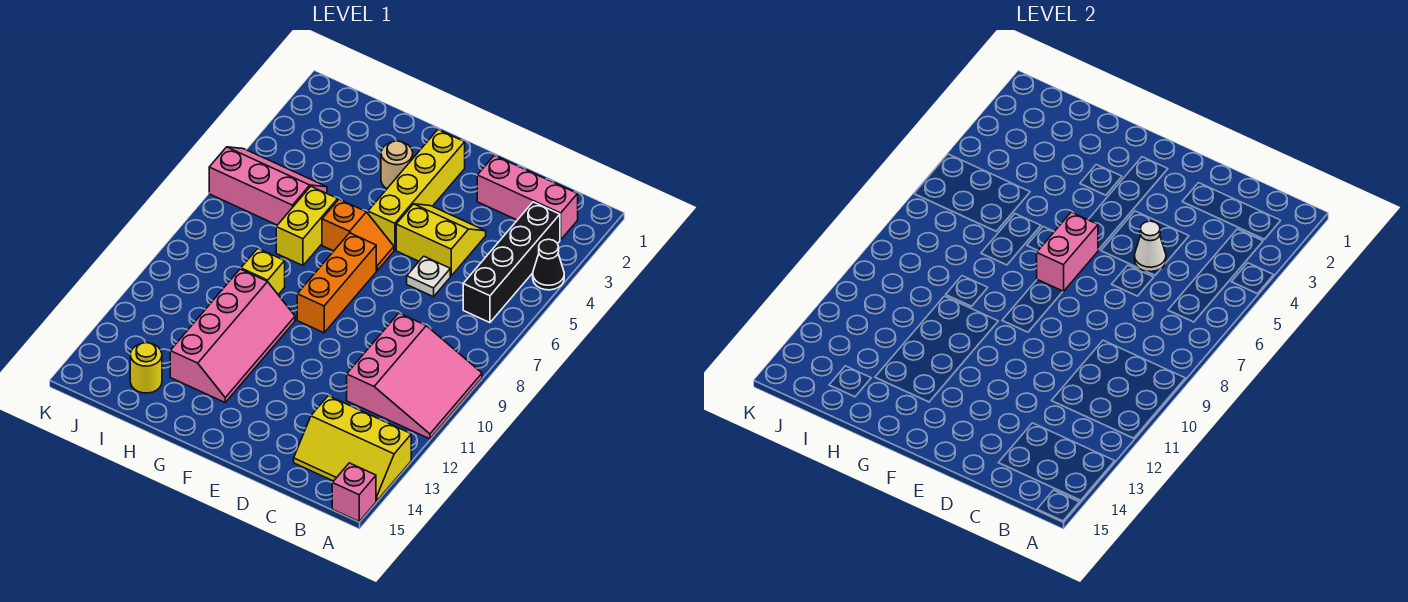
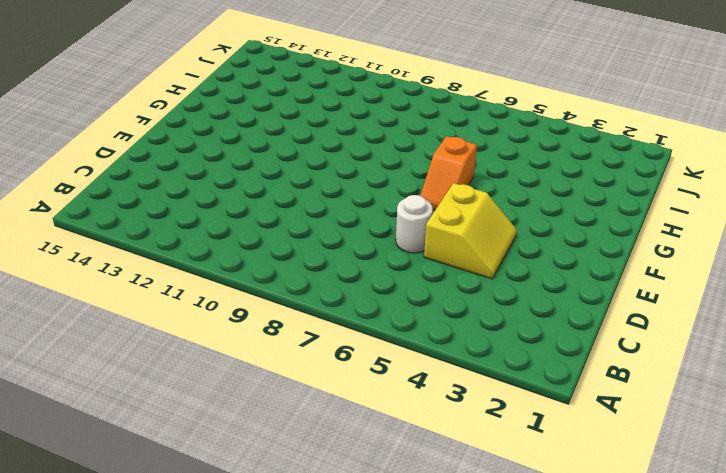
white round brick D6 level 1 -> white plate D6 level 1
none -> black cone A4 level 1
none -> pink slope A9:C11 level 1 top C
none -> yellow slope A13:C14 level 1 top 13

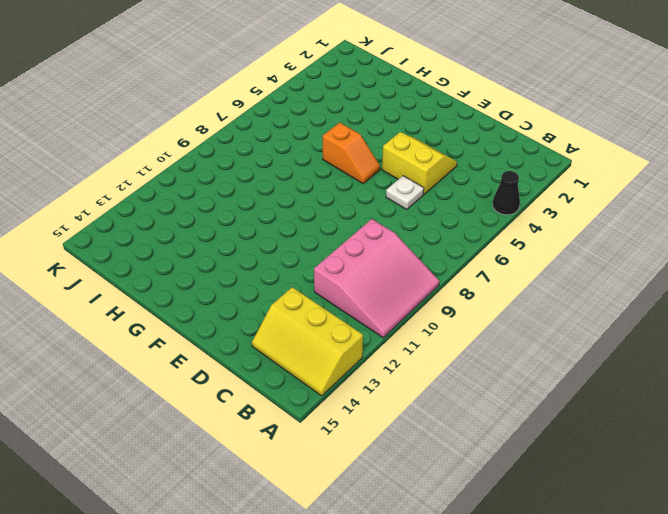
none -> pink brick A15 level 1
none -> pink brick B2:D2 level 1
none -> black brick B3:B6 level 1

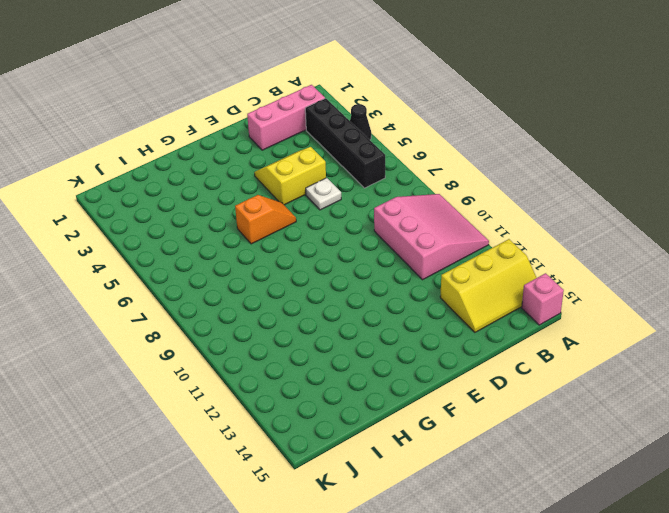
none -> yellow brick F2:F5 level 1
none -> orange brick F7:F9 level 1
none -> tan round brick G3 level 1

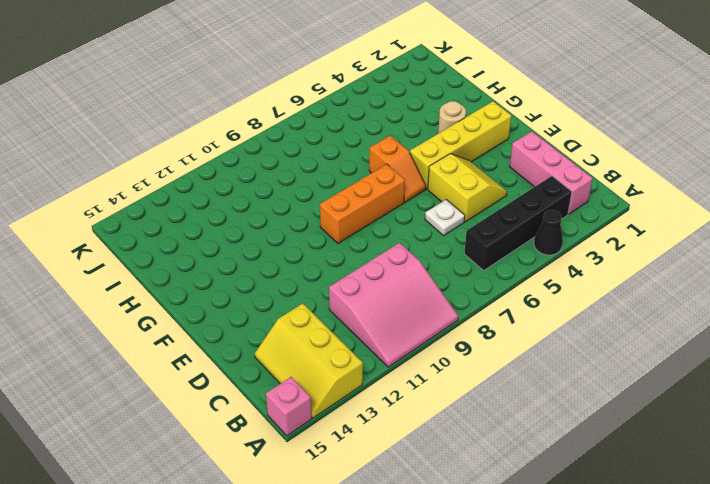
none -> pink slope G10:H13 level 1 top H
none -> yellow brick H6:H7 level 1
none -> yellow brick H9 level 1

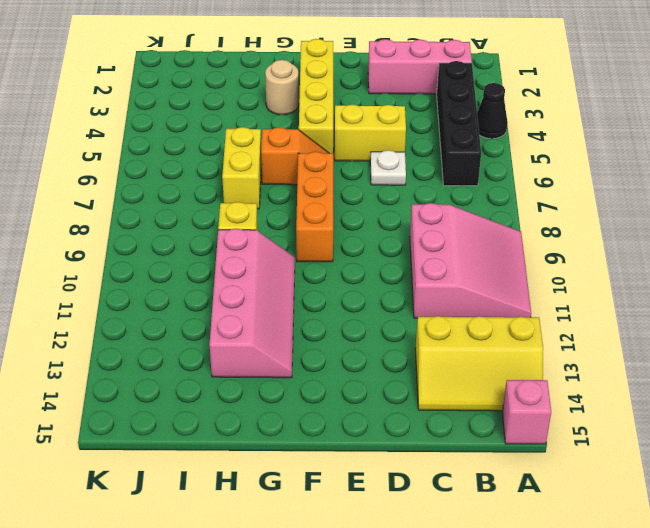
none -> pink slope I5:K6 level 1 top 6
none -> yellow round brick I14 level 1
none -> white cone D5 level 2

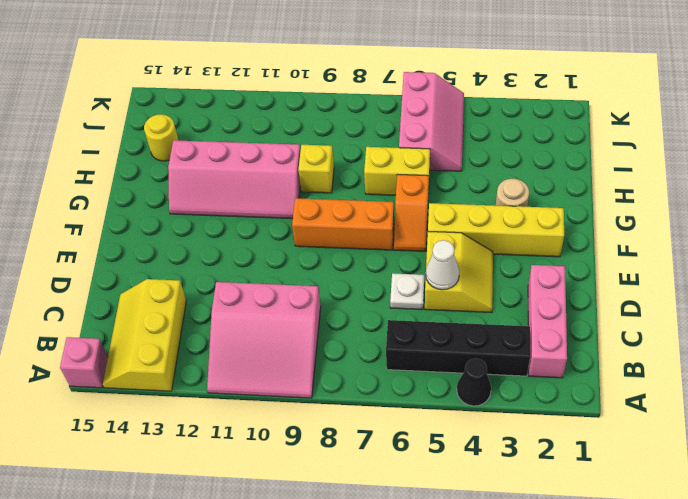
none -> pink brick F6:F7 level 2

